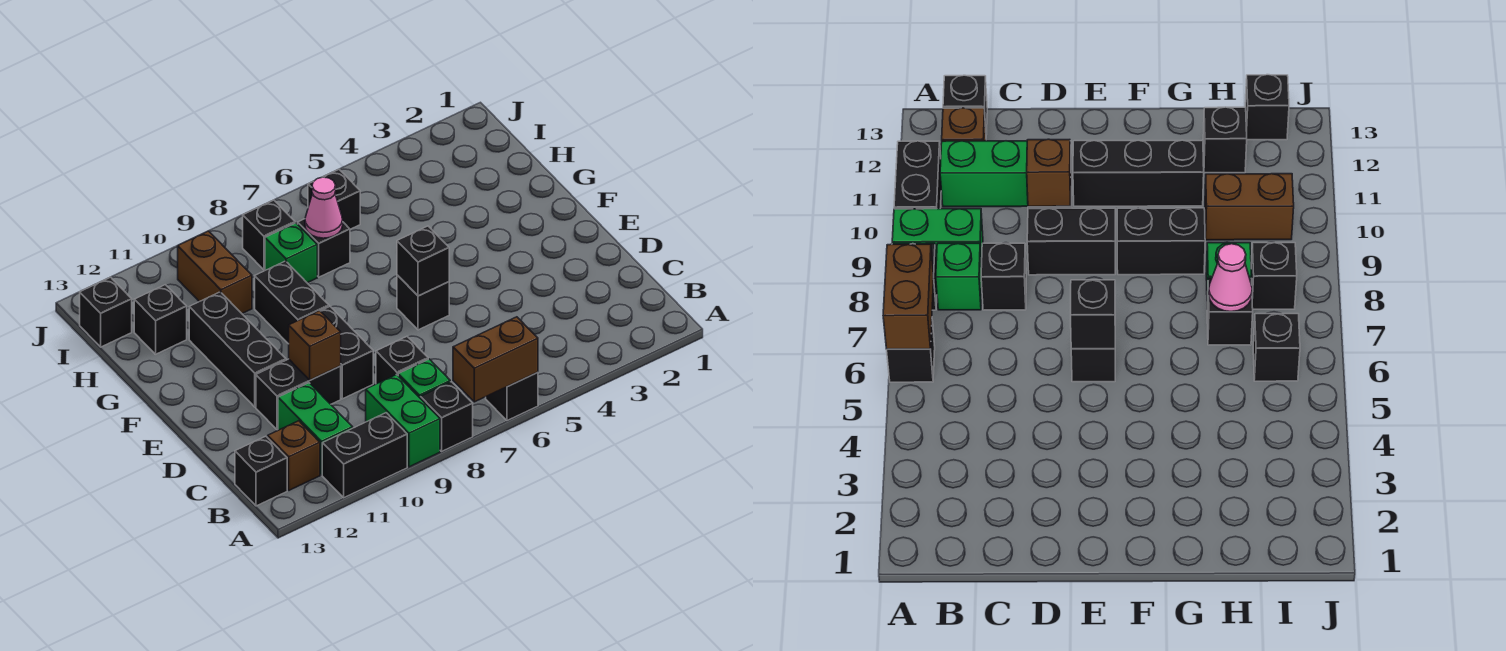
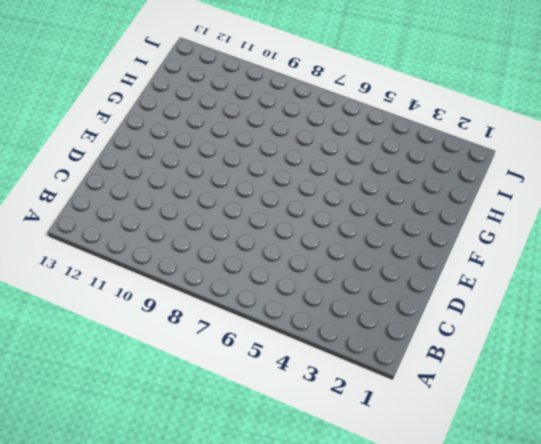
none -> black brick A6 level 1
none -> black brick A8 level 1
none -> green brick A9:B9 level 1

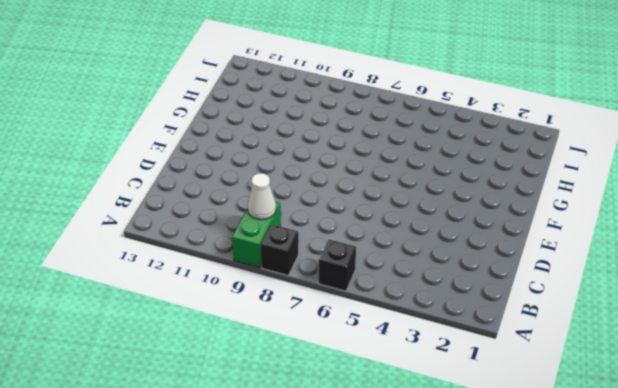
white cone B9 level 2 -> none
none -> black brick A10:A11 level 1
none -> green brick B8 level 1
none -> green brick B11:C11 level 1

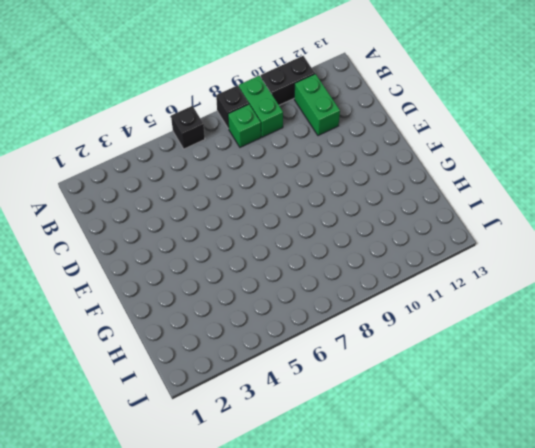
none -> brown brick B12 level 1
none -> black brick B13 level 1
none -> black brick C8 level 1

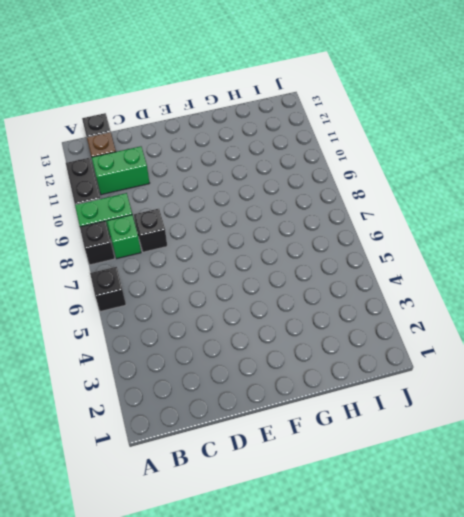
none -> black brick D9:E9 level 1
none -> black brick D10:D11 level 1
none -> black brick E6 level 1

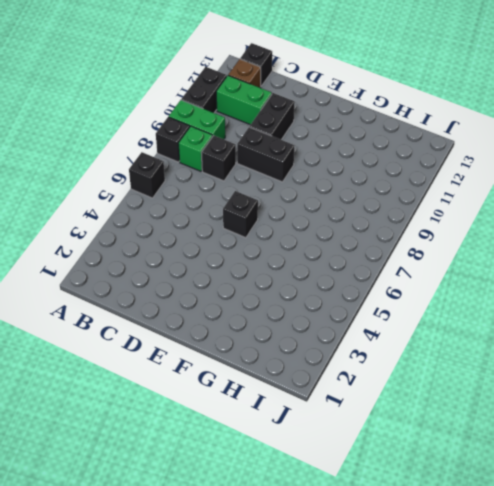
none -> black brick E11:G11 level 1
none -> black brick F9:G9 level 1
none -> black brick H7 level 1

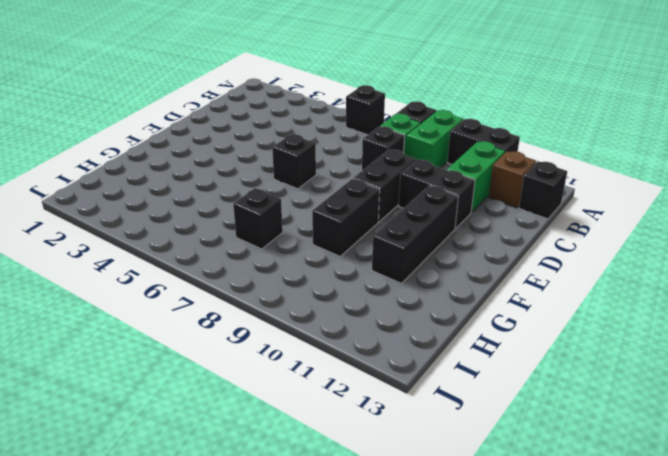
none -> green brick H8 level 1
none -> brown brick H10:I10 level 1
none -> black brick H12 level 1

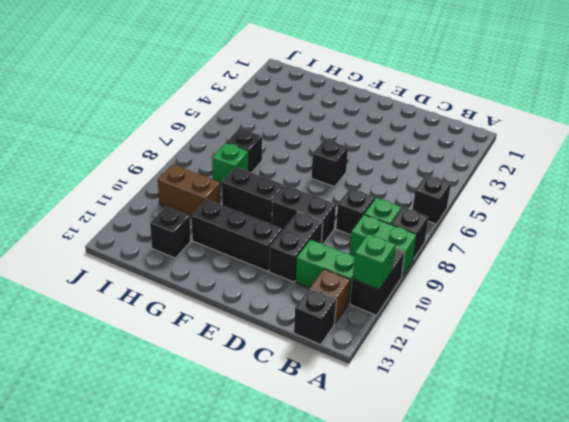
green brick A11 level 2 -> none
none -> black brick I6 level 1
none -> black brick I8 level 1
none -> black brick I13 level 1

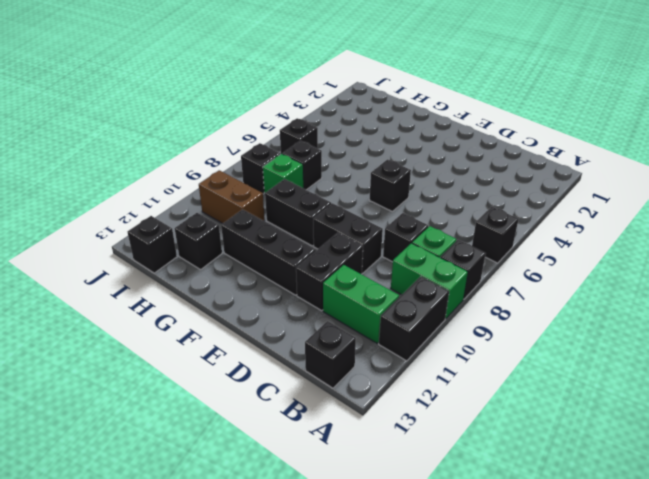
none -> brown brick B12 level 1
none -> brown brick A6:A7 level 2
none -> brown brick D10 level 2

